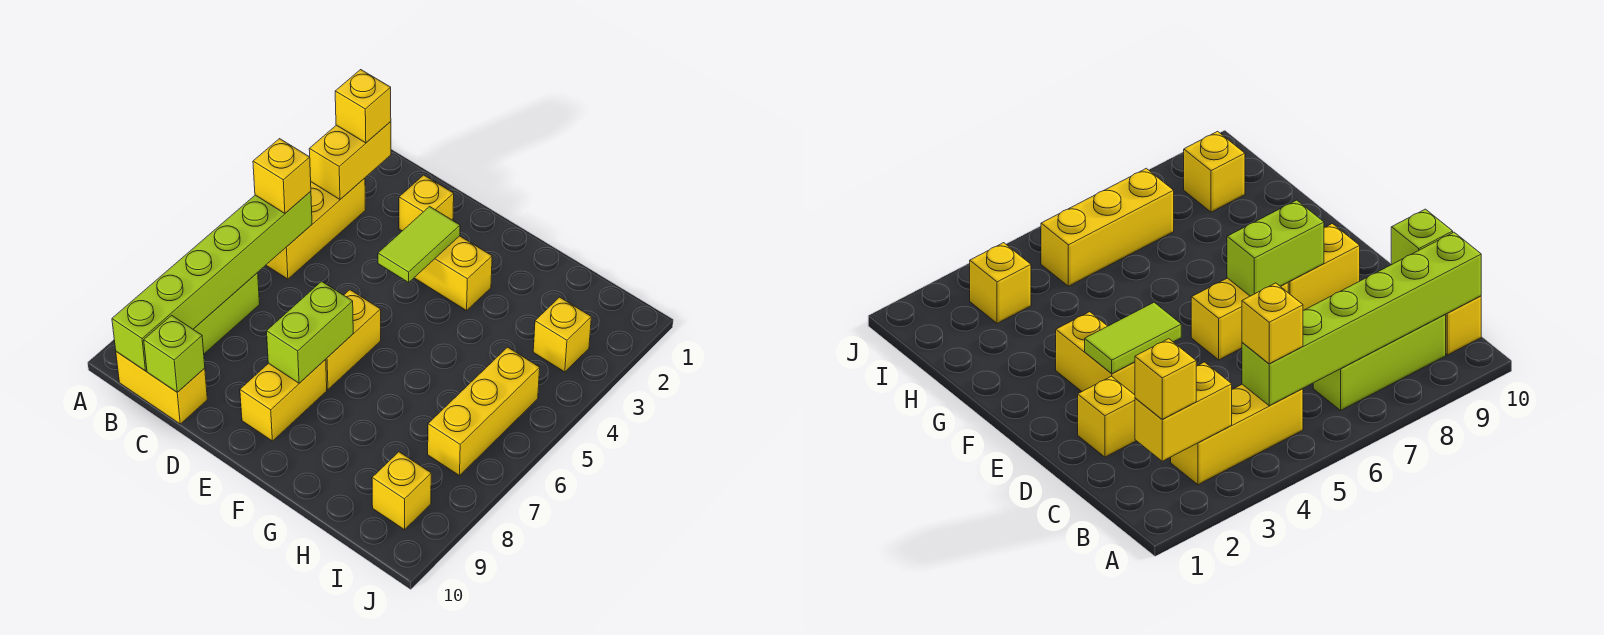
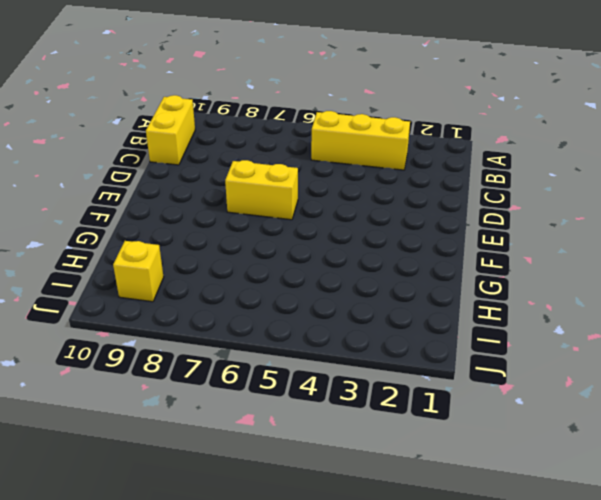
none -> lime brick B7:B9 level 1
none -> yellow brick D2 level 1
none -> yellow brick E3:F3 level 1

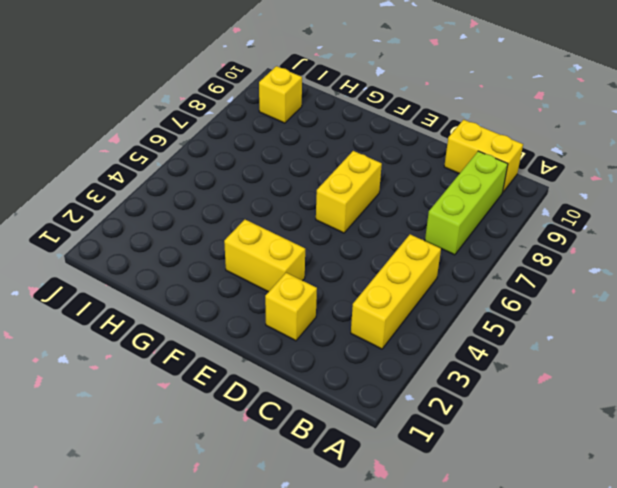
none -> yellow brick E8:E9 level 1
none -> yellow brick I3 level 1
none -> yellow brick I5:I7 level 1

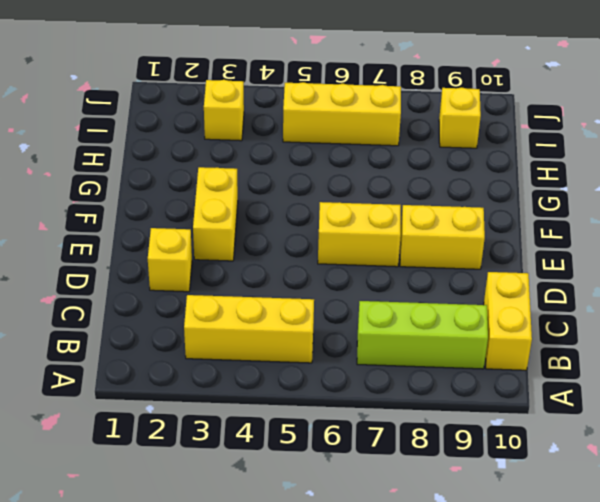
none -> yellow brick B2:B3 level 2
none -> lime brick B5:B10 level 2
none -> lime brick C10 level 2

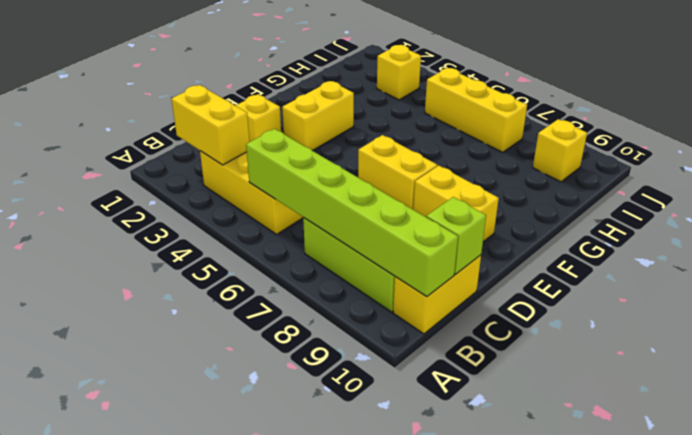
none -> lime tile E3:E4 level 2
none -> lime brick E7:E8 level 2
none -> yellow brick B2 level 3

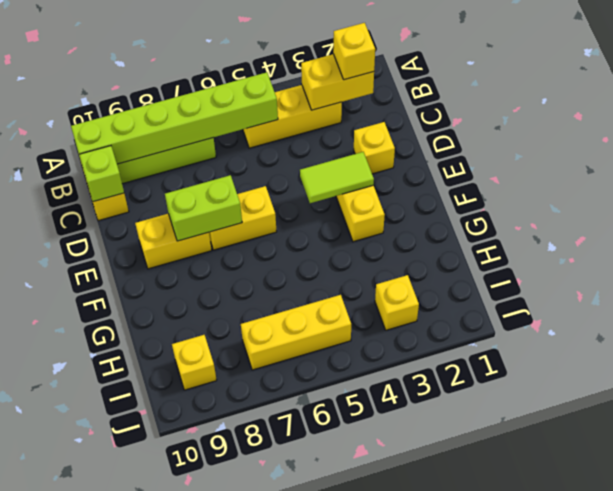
none -> yellow brick B5 level 3

